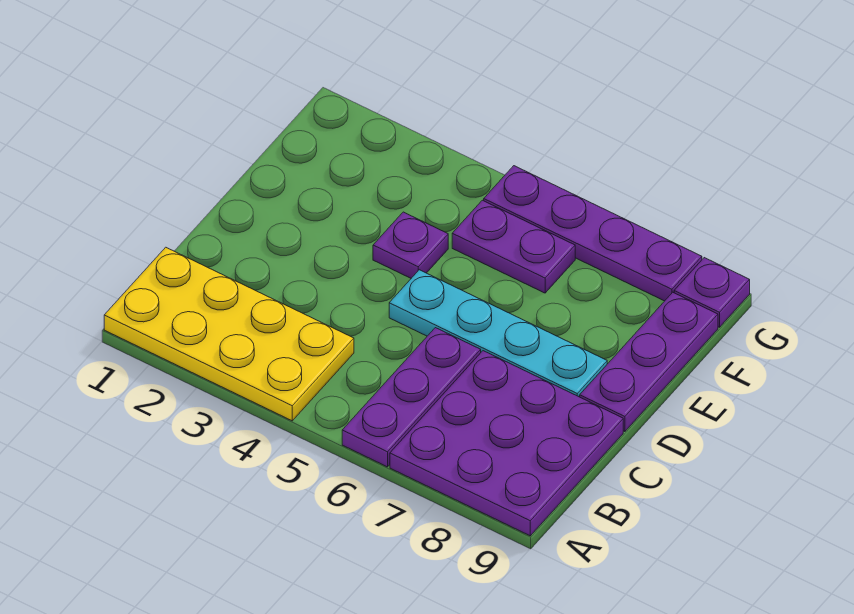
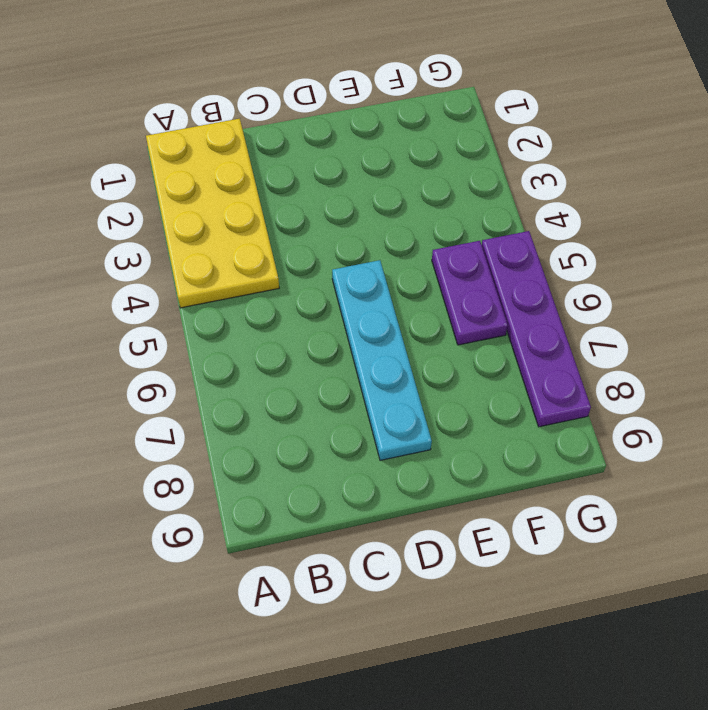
none -> purple plate A6:C6 level 1
none -> purple plate A7:C9 level 1

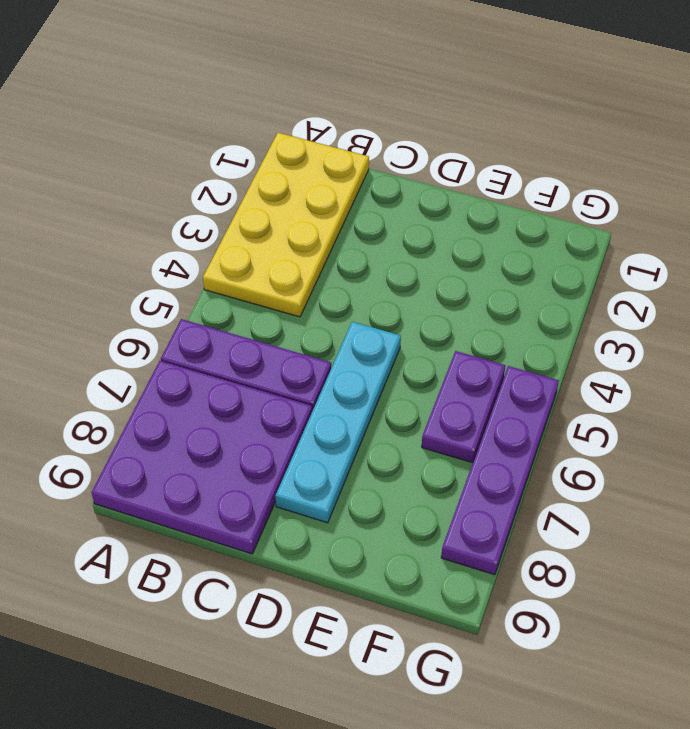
none -> purple plate D9:F9 level 1
none -> purple plate E4 level 1

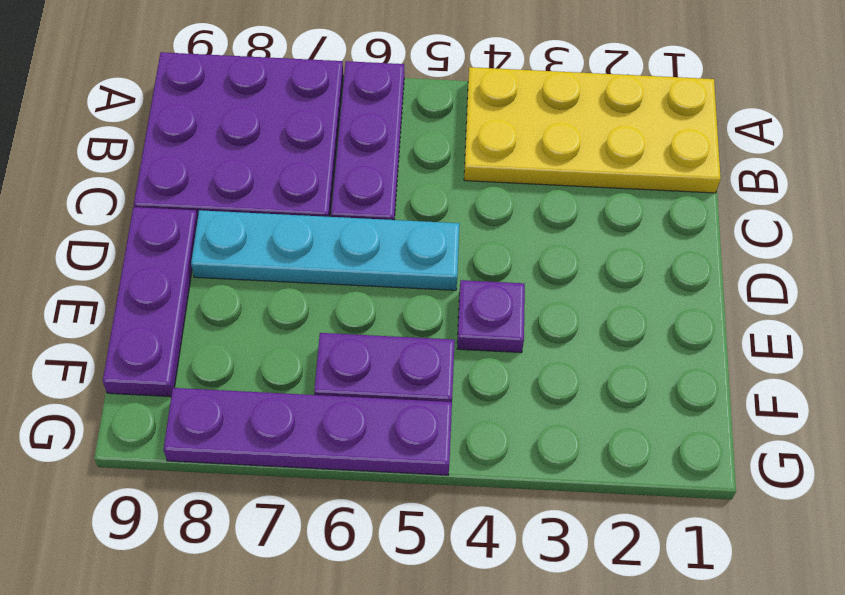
none -> purple plate G9 level 1

